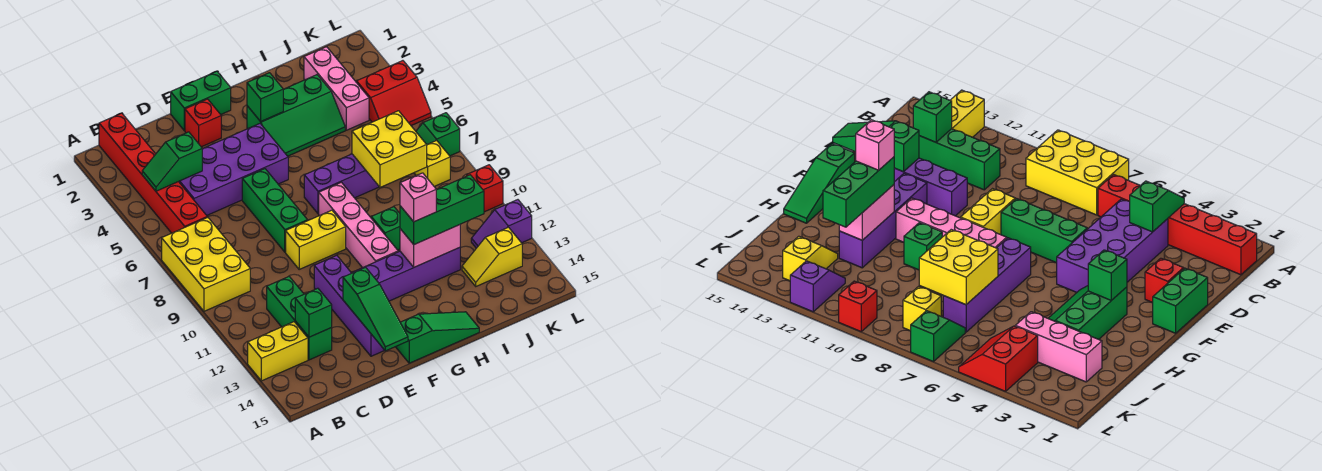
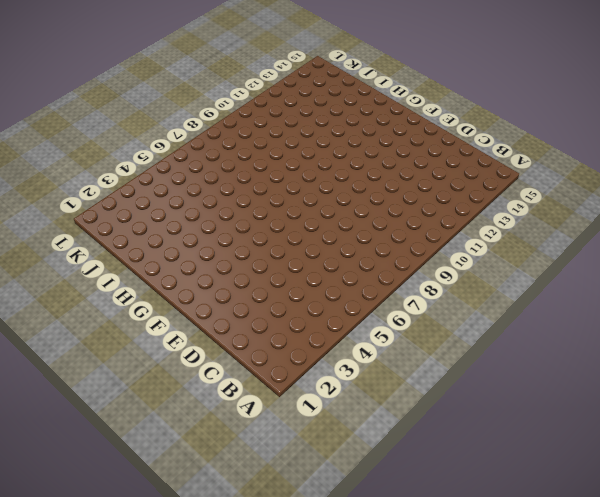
none -> yellow brick A7:B9 level 1
none -> yellow brick A13:B13 level 1
none -> red brick B1:B6 level 1
none -> purple brick C4:F5 level 1

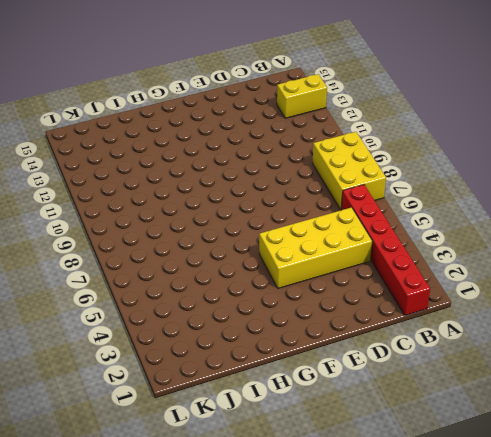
yellow brick C4:F5 level 1 -> purple brick C4:F5 level 1
none -> green brick C11:C13 level 1
none -> green brick E1:F1 level 1
none -> red brick E2 level 1
none -> green brick E6:E8 level 1

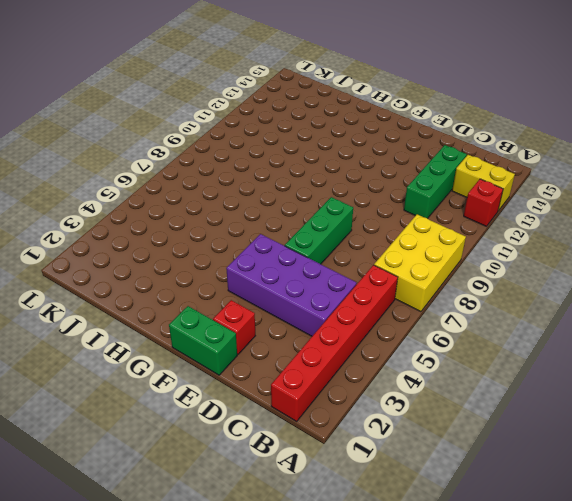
red brick A12 level 1 -> red brick L10 level 1
none -> yellow brick E9:F9 level 1
none -> purple brick E11:E14 level 1
none -> purple brick F12:I12 level 1
none -> green slope F15:H15 level 1 top F

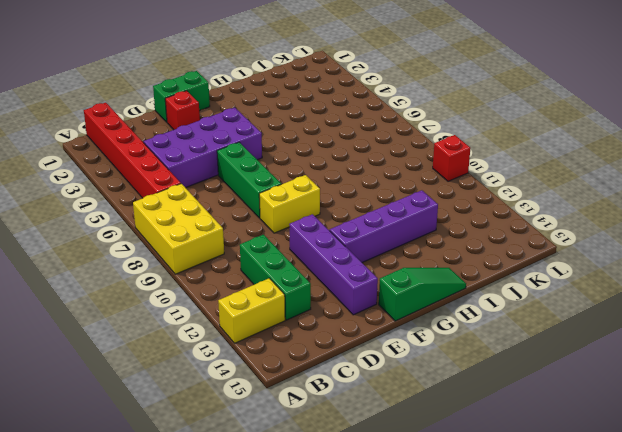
none -> green slope G3:I4 level 1 top 3
none -> purple brick G7:J7 level 1
none -> pink brick G8:G11 level 1
none -> green brick H10 level 1

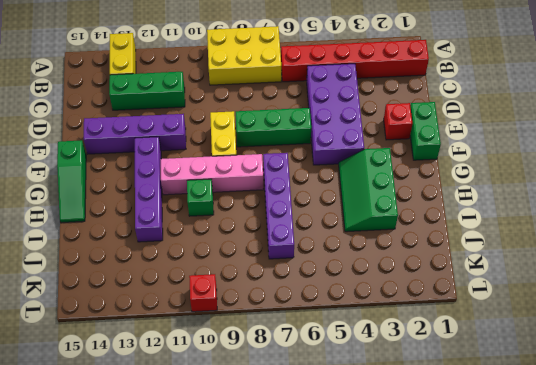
none -> pink brick J2:J4 level 1
none -> yellow slope J13:K13 level 1 top K
none -> red slope K4:L5 level 1 top 4
none -> green slope K7:L7 level 1 top L

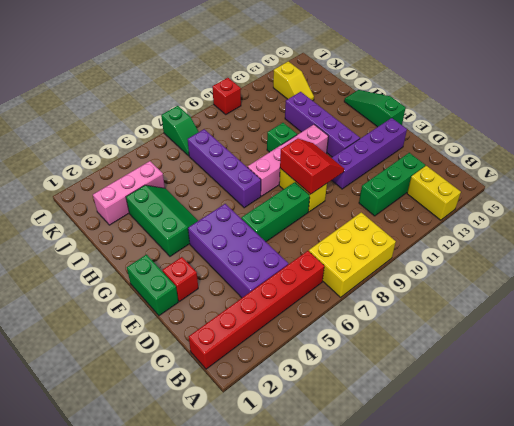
red slope E9:F10 level 2 top 9 -> red slope K4:L5 level 1 top 4
none -> yellow brick K8 level 1
none -> purple slope K12:L12 level 1 top L
none -> green slope B4:C4 level 2 top C
none -> green brick C13 level 2

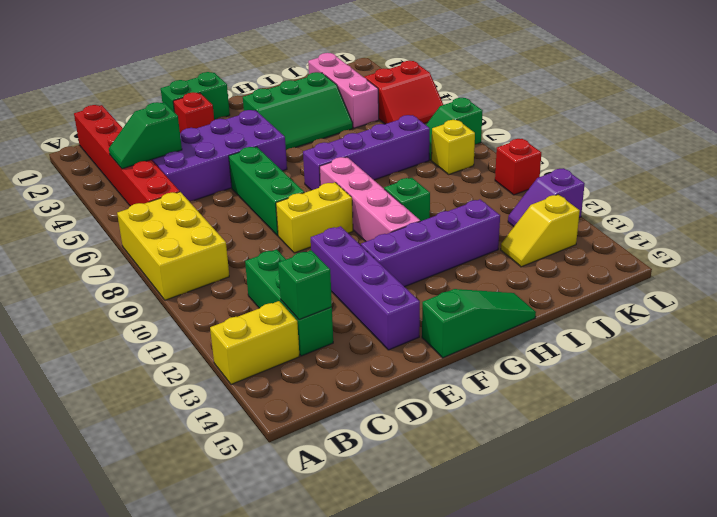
none -> green slope E13:E15 level 2 top 13
none -> green brick G3 level 2
none -> pink brick H12:I12 level 2
none -> yellow brick I7:J8 level 2

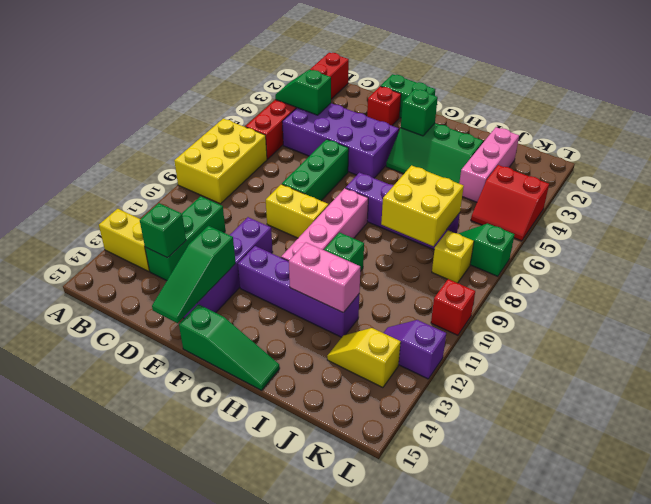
none -> green brick H12:J12 level 3
none -> pink brick H12 level 4

